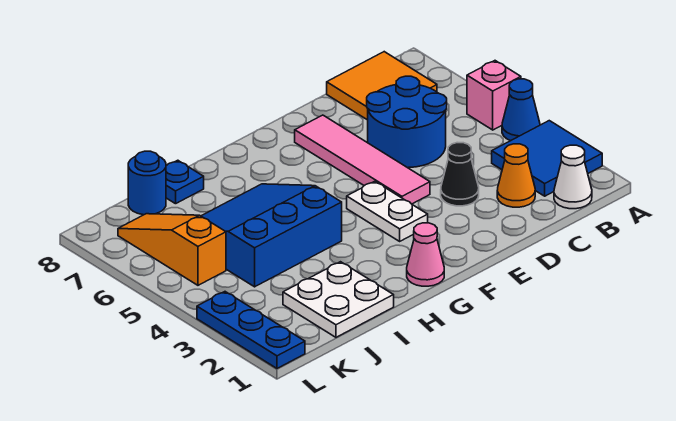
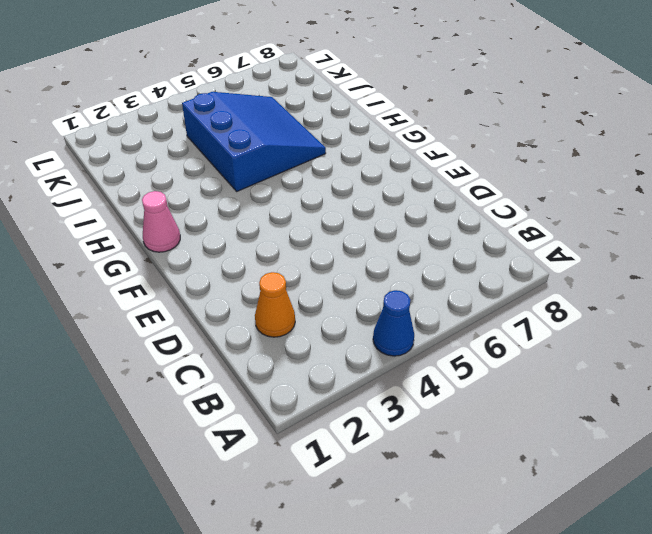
none -> blue tile A2:B3 level 1
none -> pink brick A5 level 1
none -> white cone B1 level 1

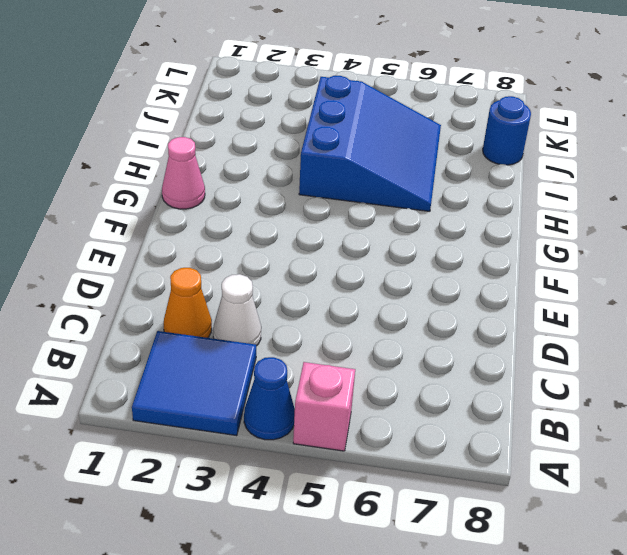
white cone C3 level 1 -> white cone B1 level 1
none -> orange tile B7:C8 level 1
none -> blue round brick C5:D6 level 1
none -> black cone D3 level 1

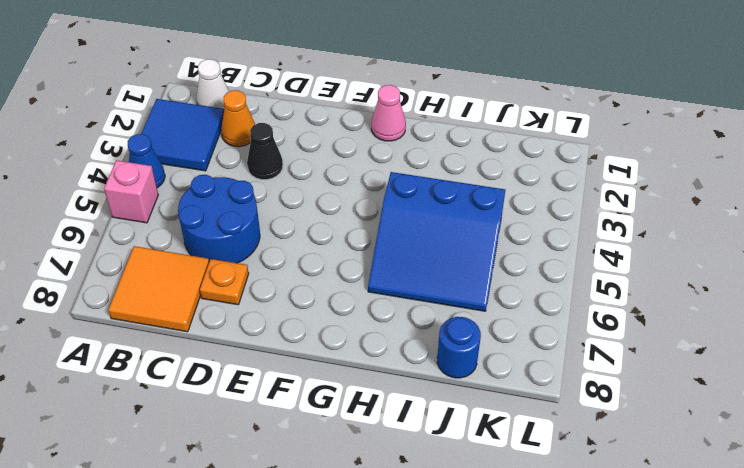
orange plate D7 level 1 -> none
none -> pink tile E4:E7 level 1
none -> white plate F3:F4 level 1
none -> white plate I1:J2 level 1

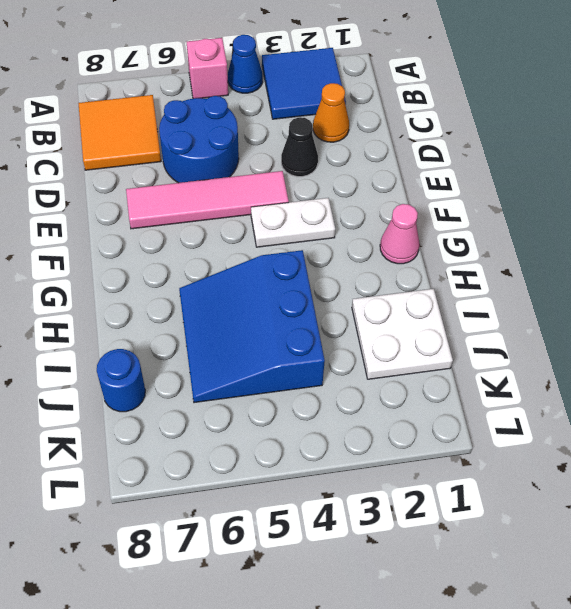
none -> white cone B1 level 1
none -> blue plate I8 level 1
none -> orange slope K5:K7 level 1 top 5

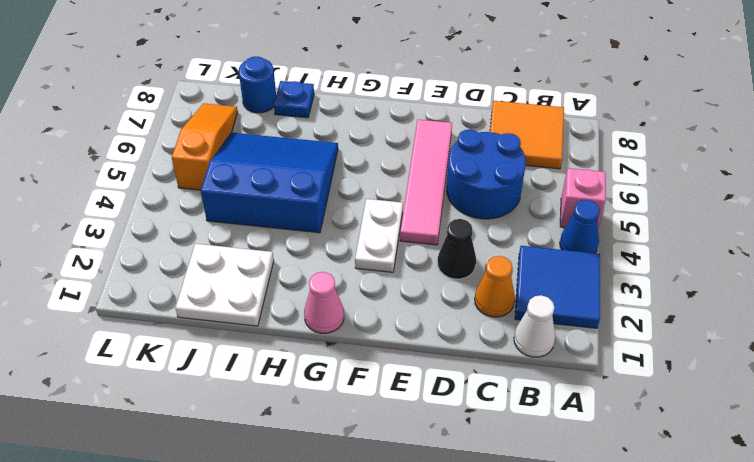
none -> blue plate L1:L3 level 1

